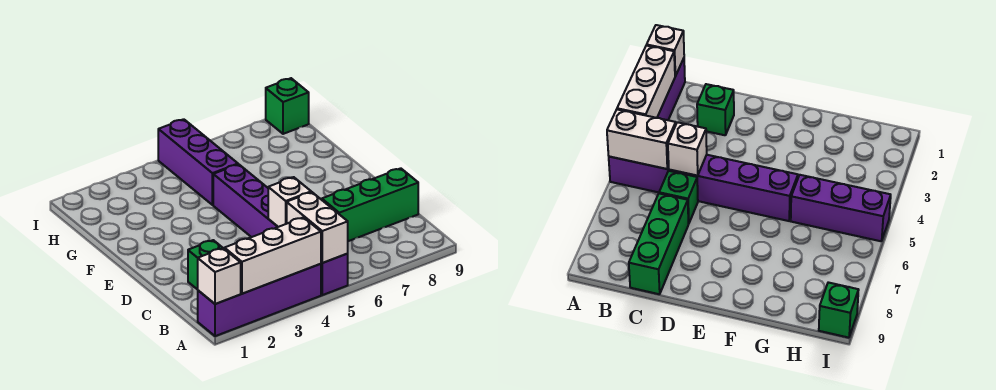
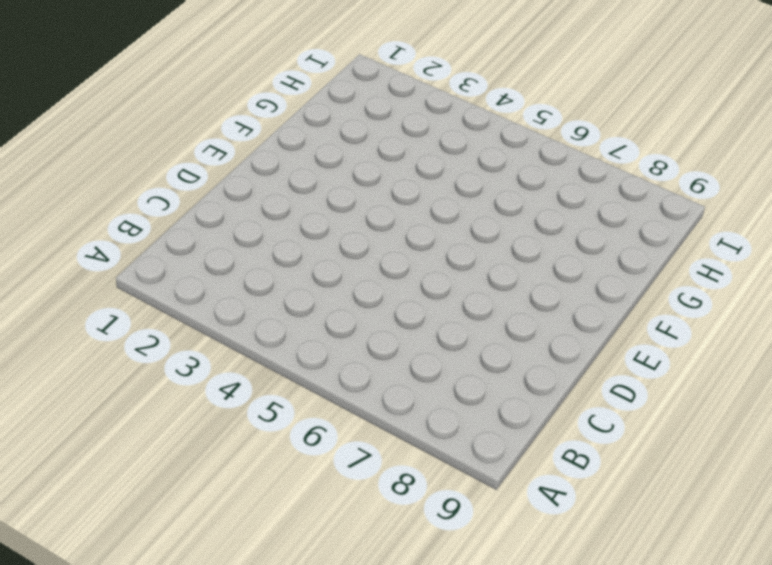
none -> purple brick A1:A4 level 1
none -> purple brick A5:F5 level 1

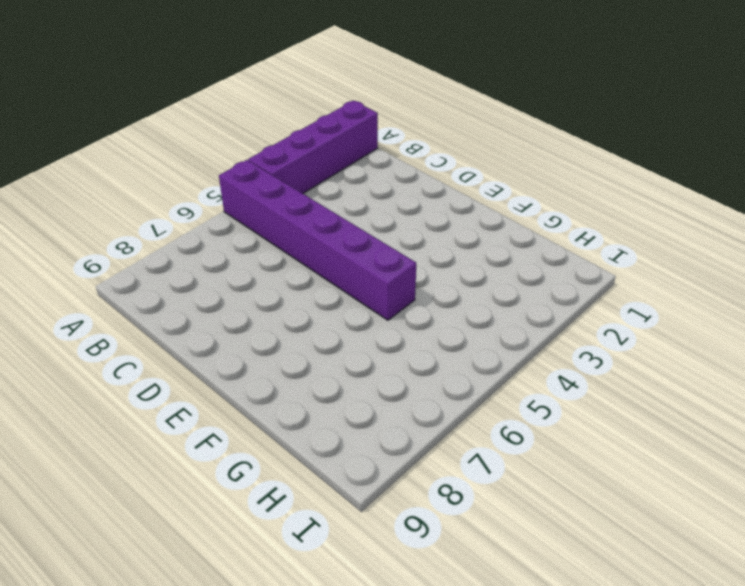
none -> green brick C2 level 1
none -> green brick C6 level 1

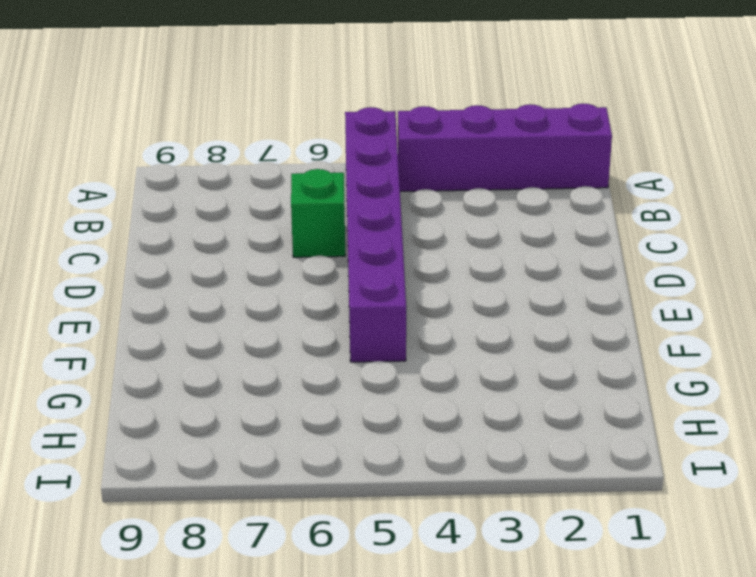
none -> green brick C2 level 1
none -> green brick C7:C9 level 1

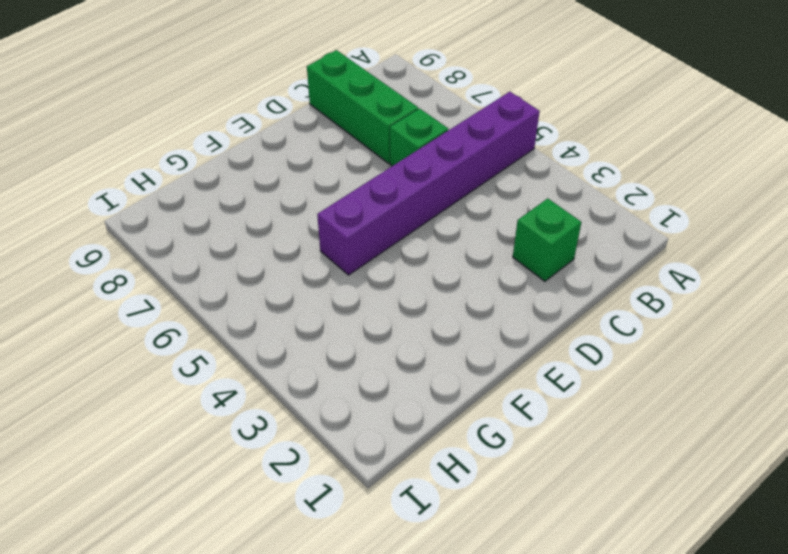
none -> purple brick A1:A4 level 1
none -> purple brick G5:I5 level 1

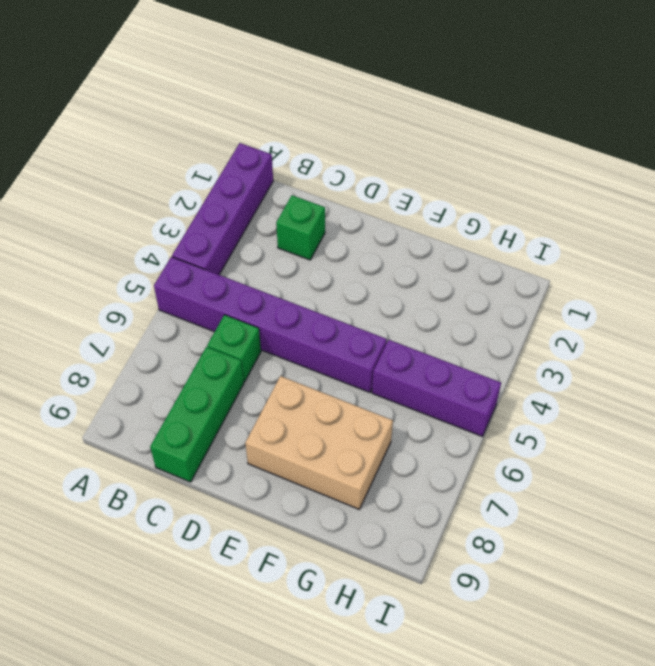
tan brick E7:G8 level 1 -> none
none -> green brick I9 level 1
none -> white brick A1 level 2

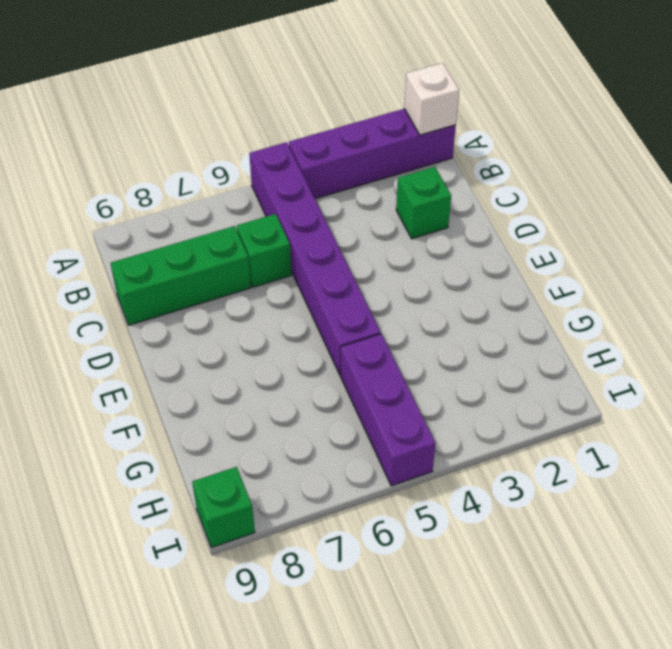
none -> white brick A2:A4 level 2
none -> white brick A5:B5 level 2

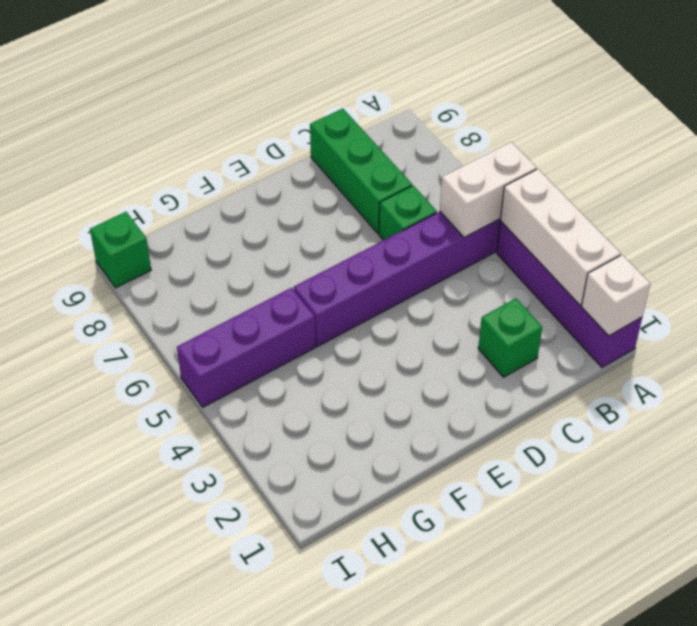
none -> white brick C5 level 2

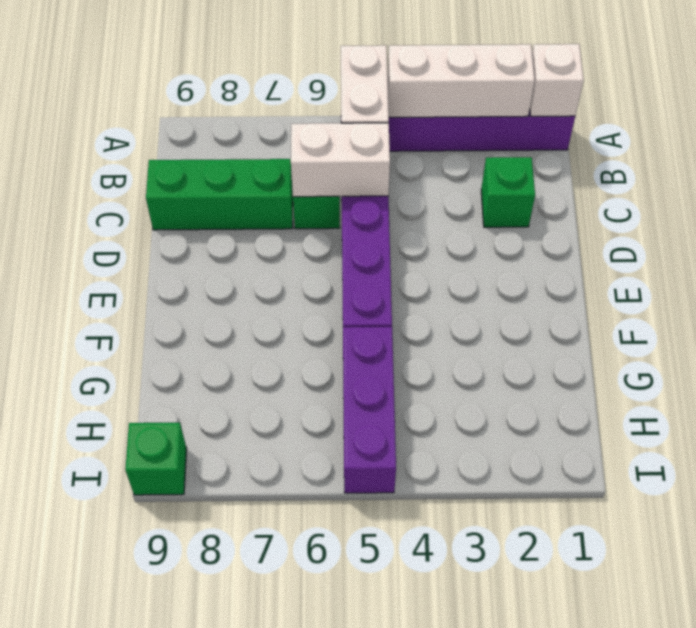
white brick C5:C6 level 2 -> white brick C5 level 2

